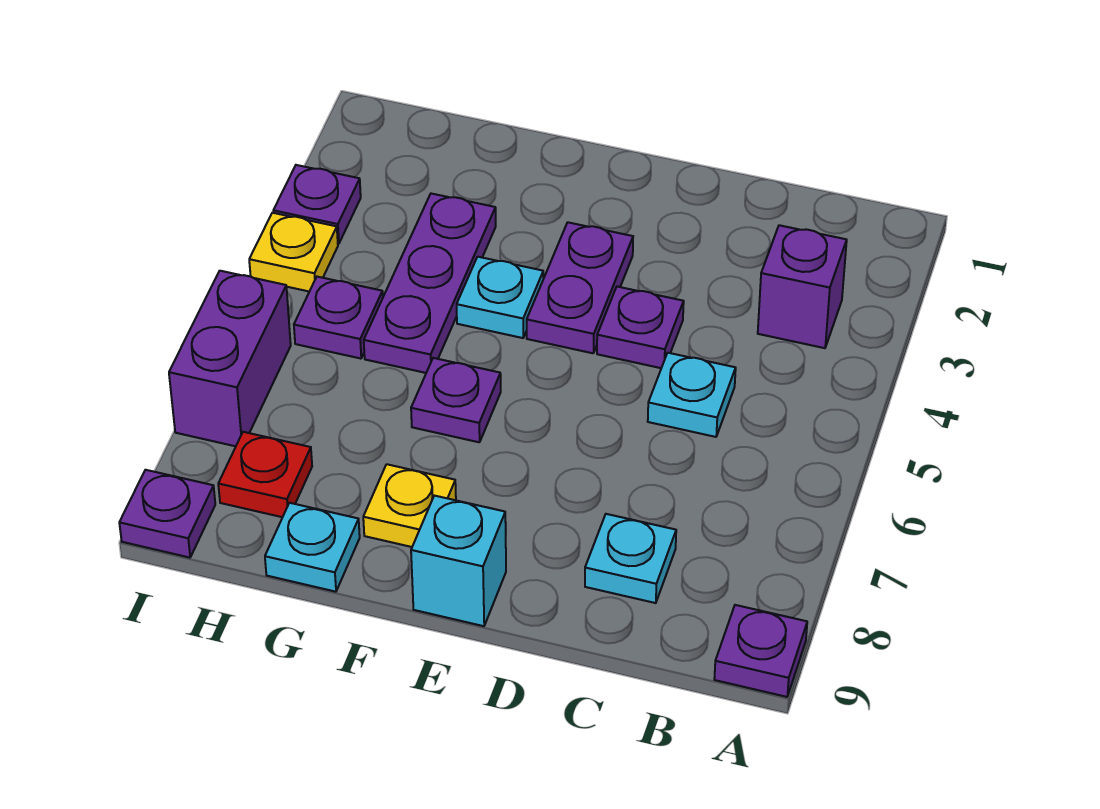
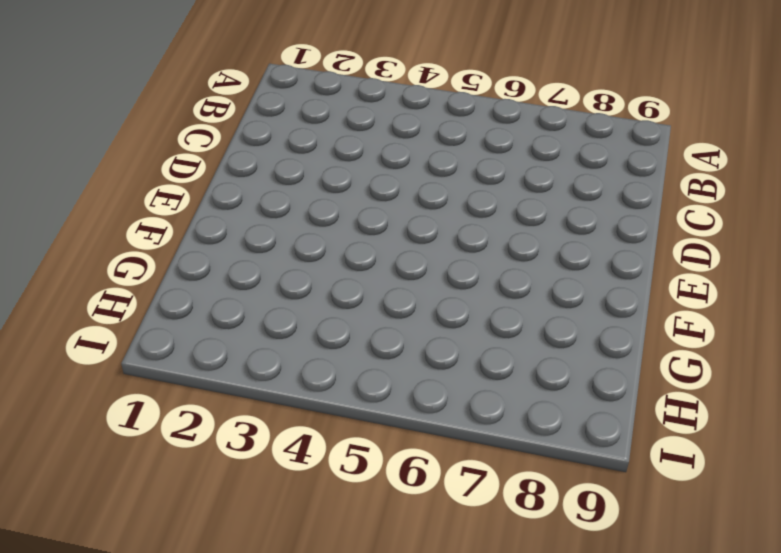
none -> purple plate A9 level 1
none -> purple brick B3 level 1
none -> cyan plate C5 level 1

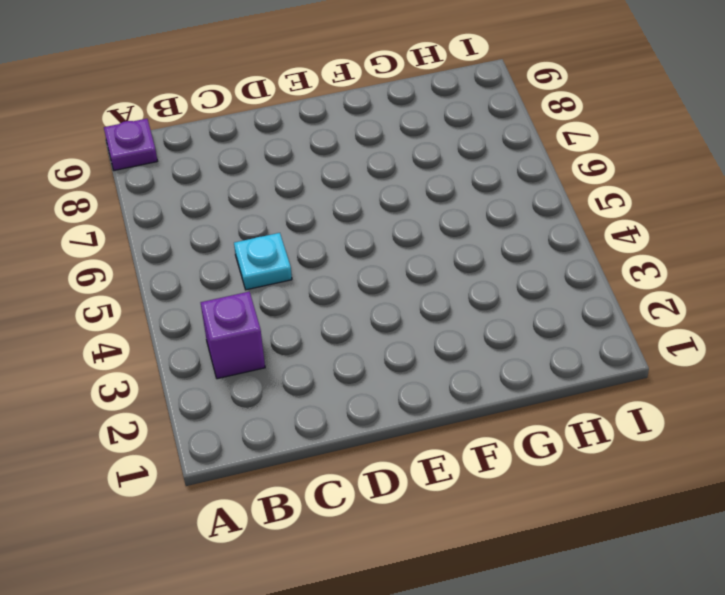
none -> cyan plate C8 level 1
none -> purple plate D4 level 1
none -> purple plate E3:E4 level 1

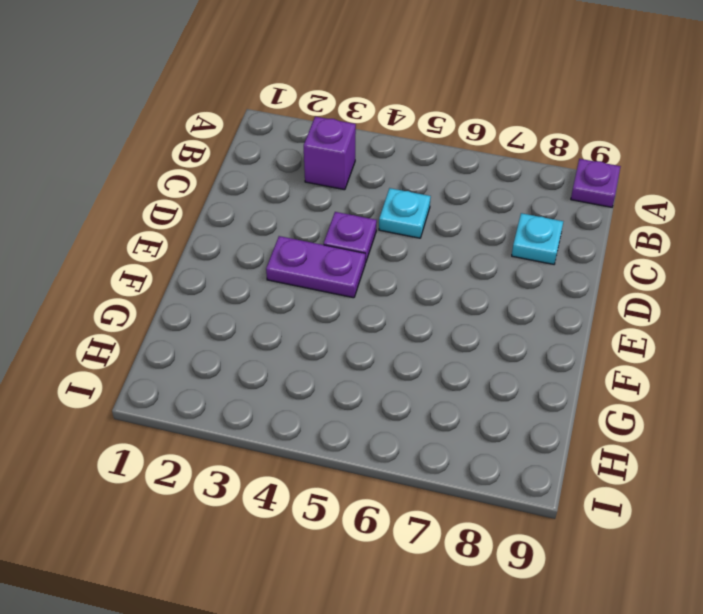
none -> cyan brick E9 level 1
none -> cyan plate F4 level 1
none -> purple plate F6 level 1

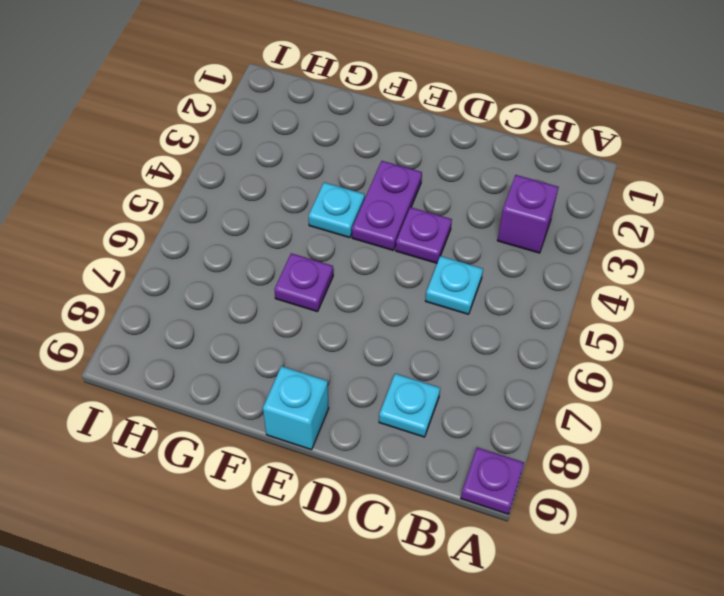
none -> yellow plate F8 level 1
none -> purple plate G3:G5 level 1
none -> cyan plate G9 level 1

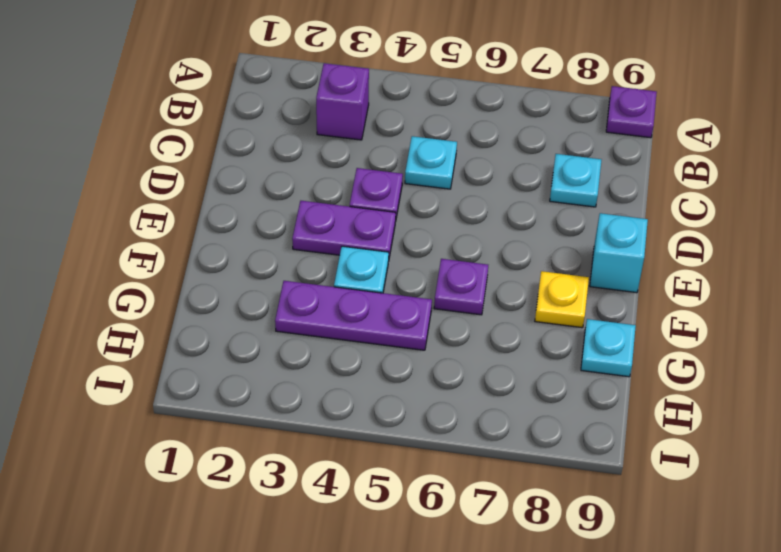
none -> purple plate H5 level 1
none -> red plate H8 level 1
none -> purple plate I3 level 1

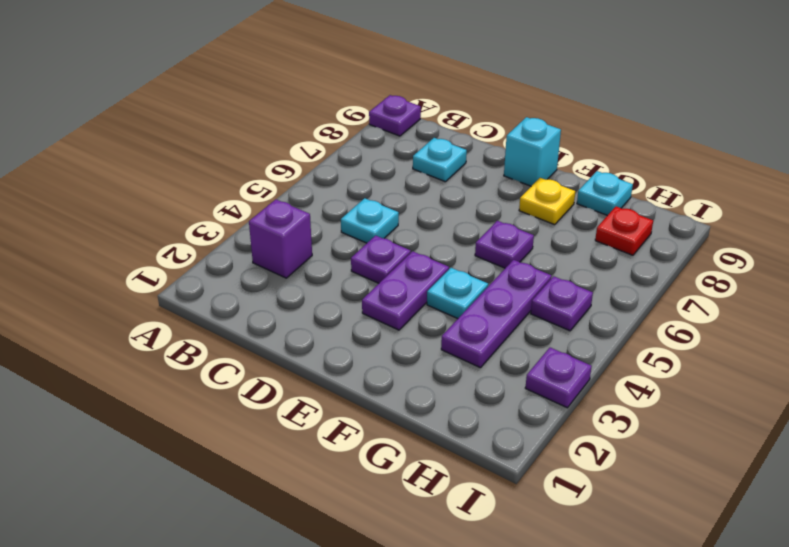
none -> yellow plate I4 level 1
none -> purple brick I6:I7 level 1
none -> purple plate I9 level 1

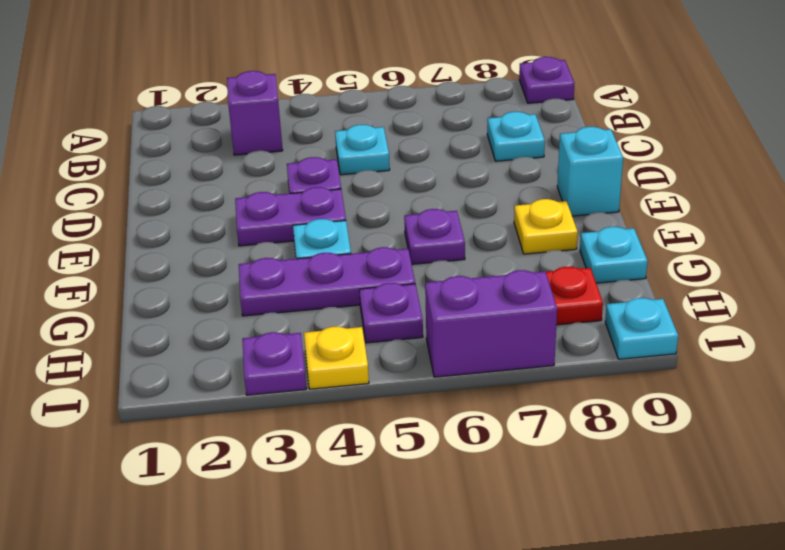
cyan plate I9 level 1 -> purple plate I9 level 1

